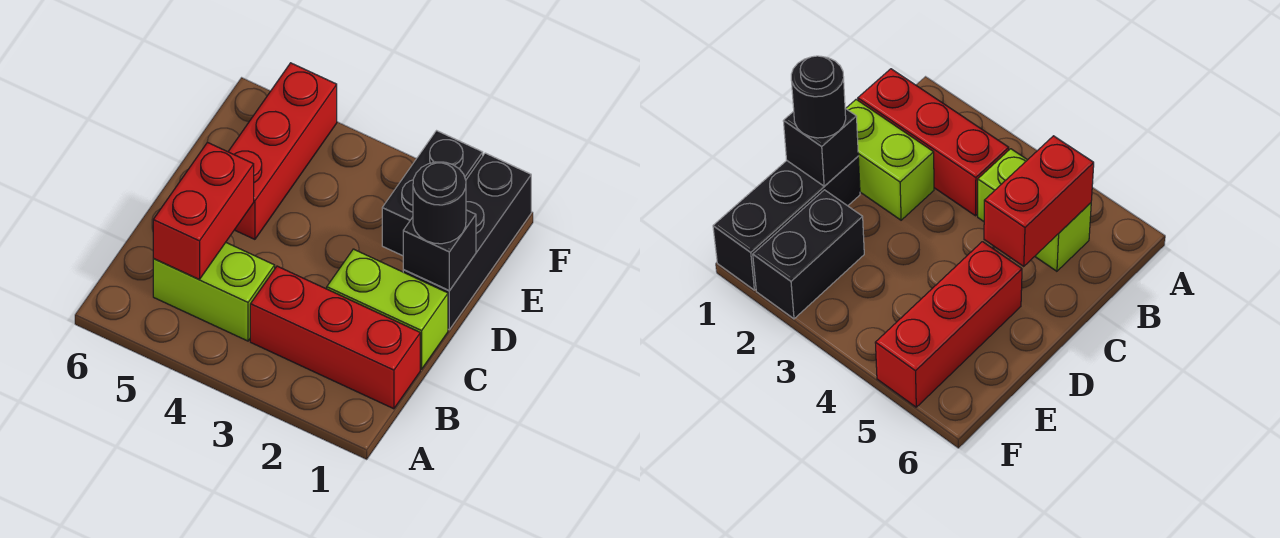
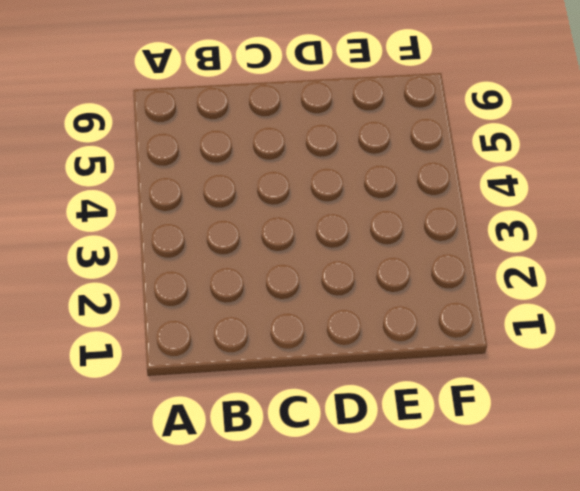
none -> red brick B1:B3 level 1
none -> lime brick B4:B5 level 1

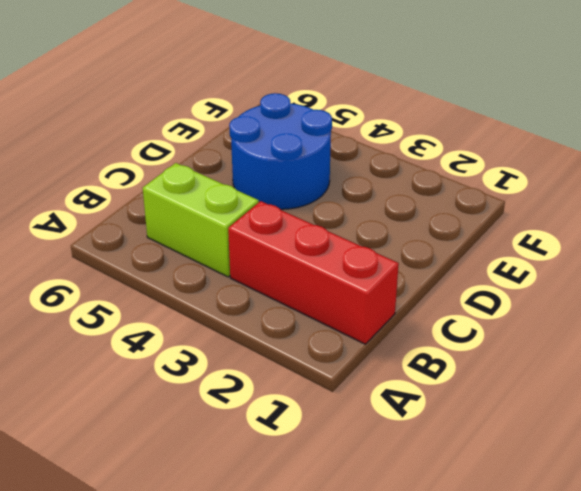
blue round brick D4:E5 level 1 -> red brick D5:F5 level 1
none -> lime brick C1:C2 level 1
none -> black brick D1:F1 level 1

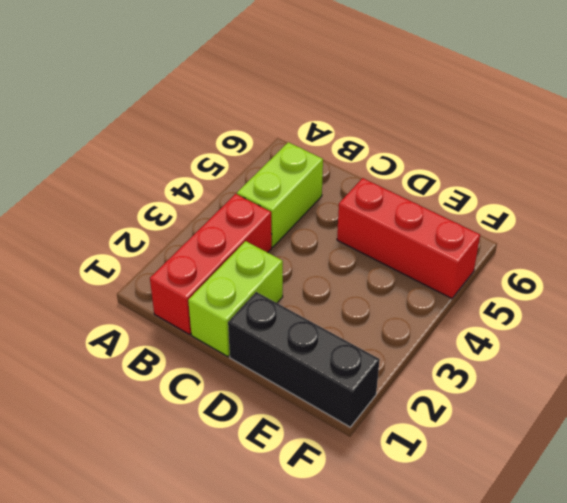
none -> black brick E2:F2 level 1
none -> red brick B5:C5 level 2

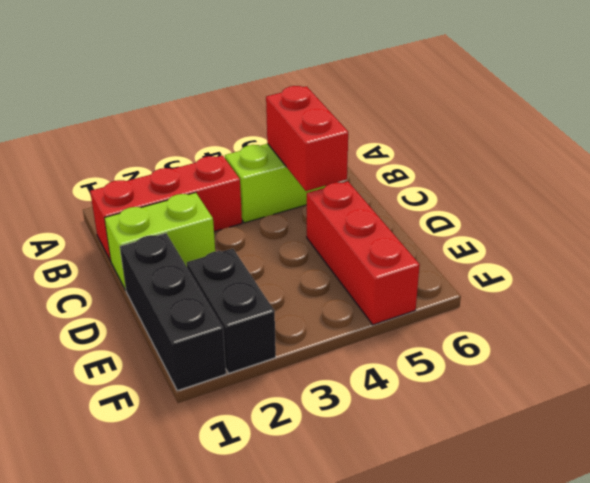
none -> black brick D1 level 2
none -> black round brick D1 level 3

